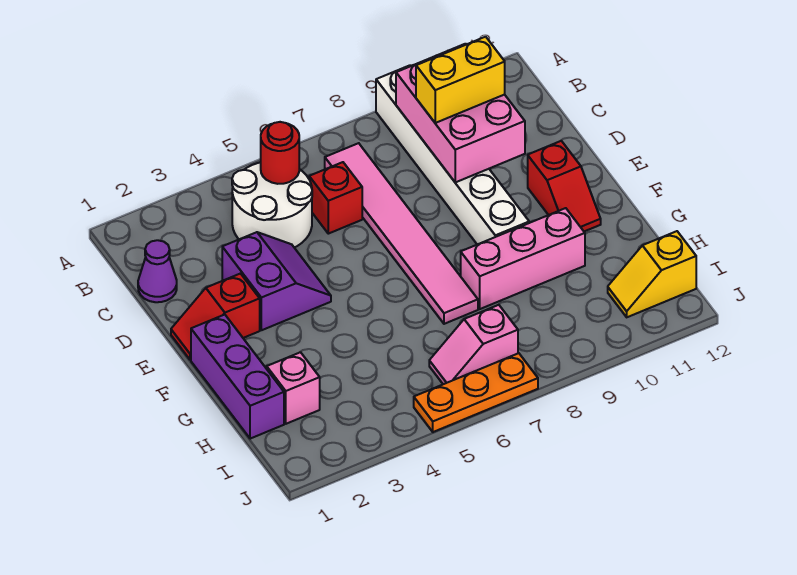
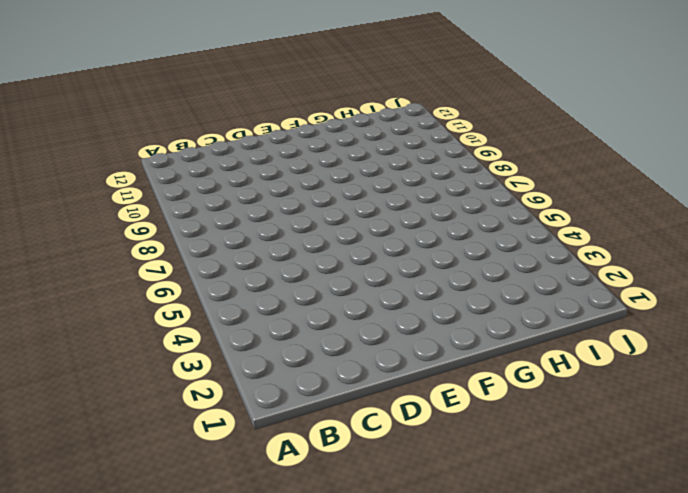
none -> white brick A9:F9 level 1
none -> white round brick B4:C5 level 1
none -> pink tile B7:G7 level 1

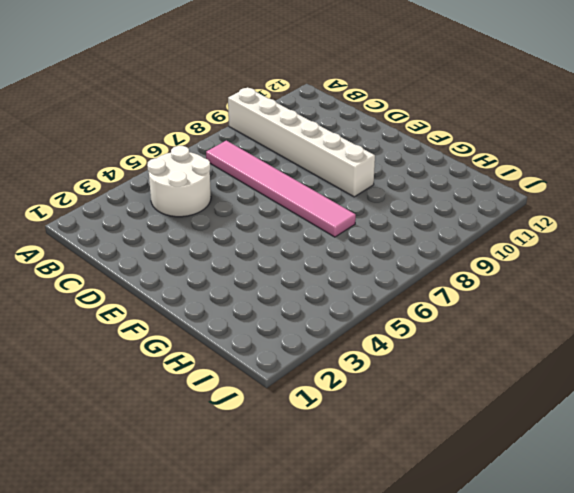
none -> purple cone C1 level 1
none -> red brick C6 level 1
none -> purple slope D3:E4 level 1 top 3

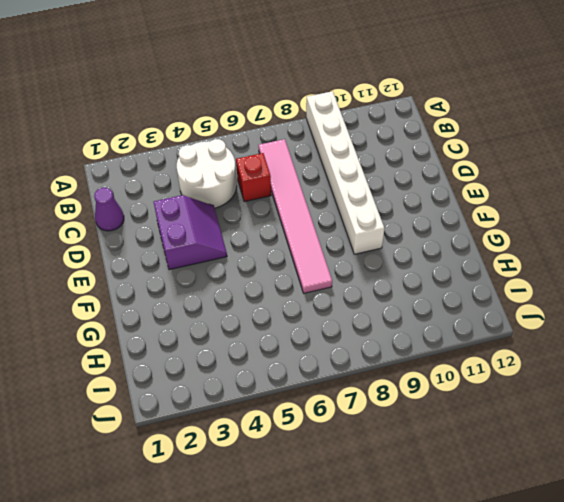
none -> red slope E1:E2 level 1 top 2
none -> red slope E11:F11 level 1 top E
none -> purple brick F1:H1 level 1

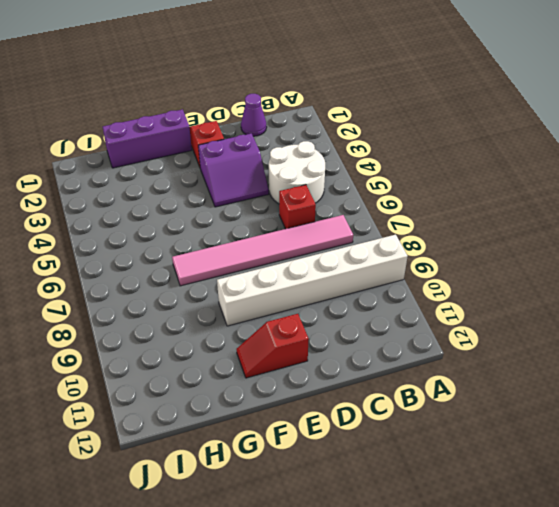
none -> pink brick G8:G10 level 1
none -> pink brick H2 level 1
none -> pink slope I6:I7 level 1 top 7

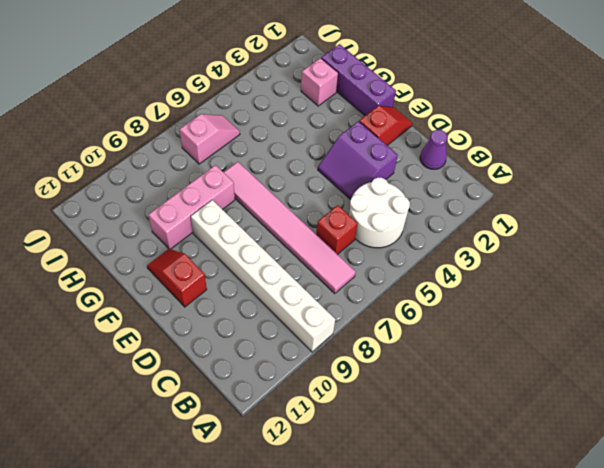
none -> yellow slope I11:I12 level 1 top 12
none -> orange plate J5:J7 level 1
none -> red round brick B5 level 2

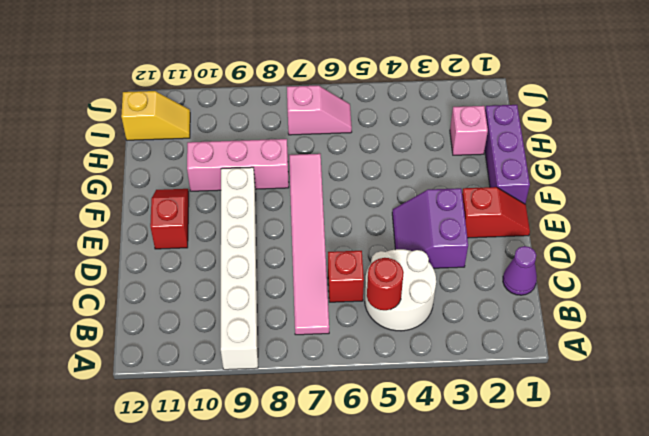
none -> orange plate J5:J7 level 1
none -> pink brick B9:D10 level 2
none -> yellow brick C9:C10 level 3

